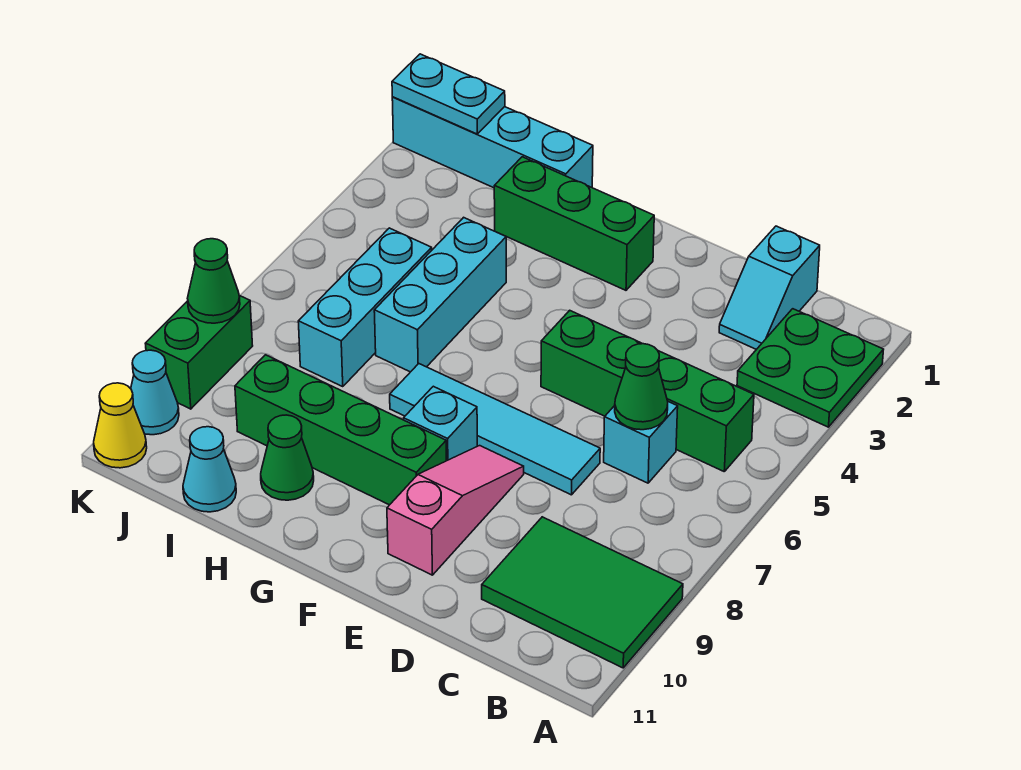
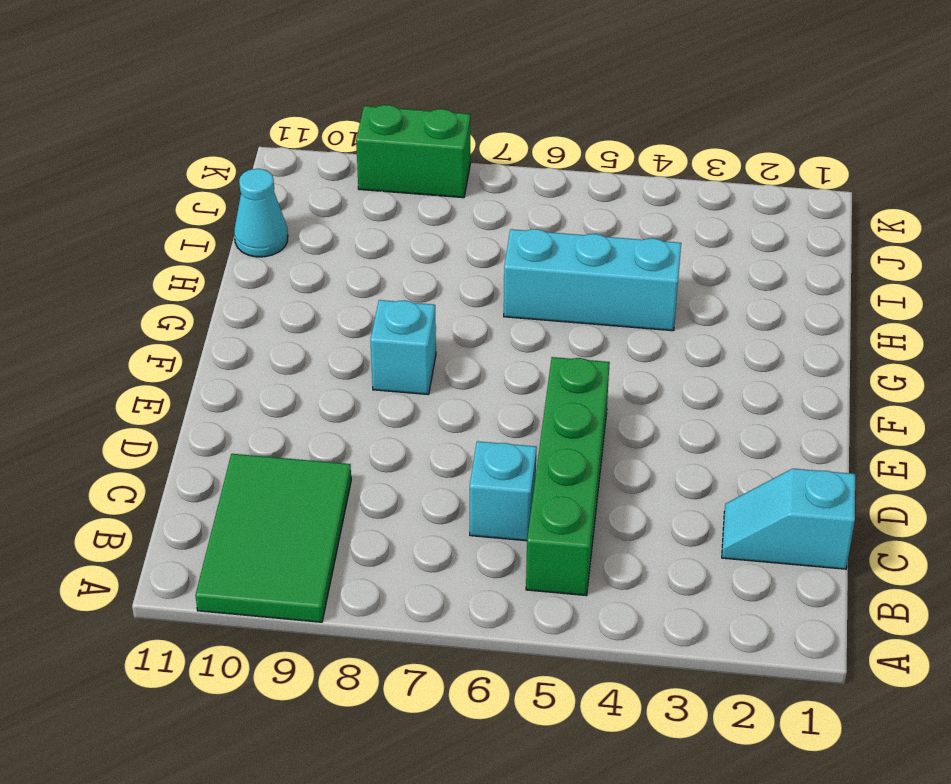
none -> green plate A2:B3 level 1
none -> cyan tile D7:G7 level 1
none -> pink slope E8:E10 level 1 top 10

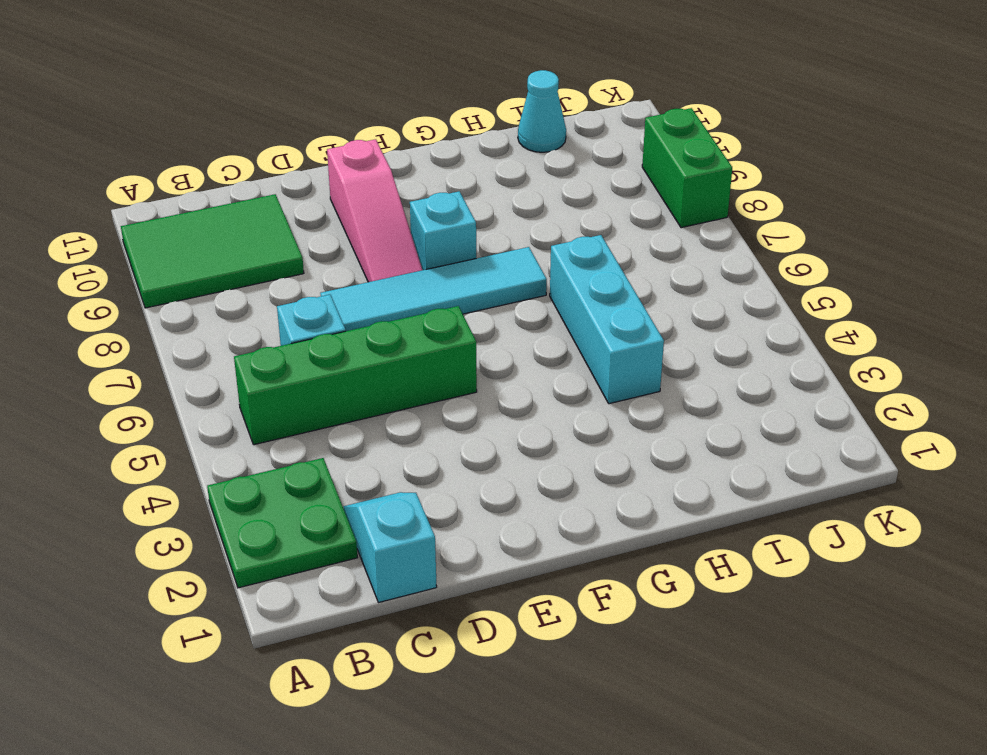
none -> green brick F2:H2 level 1
none -> green brick F9:I9 level 1
none -> cyan brick H1:K1 level 1

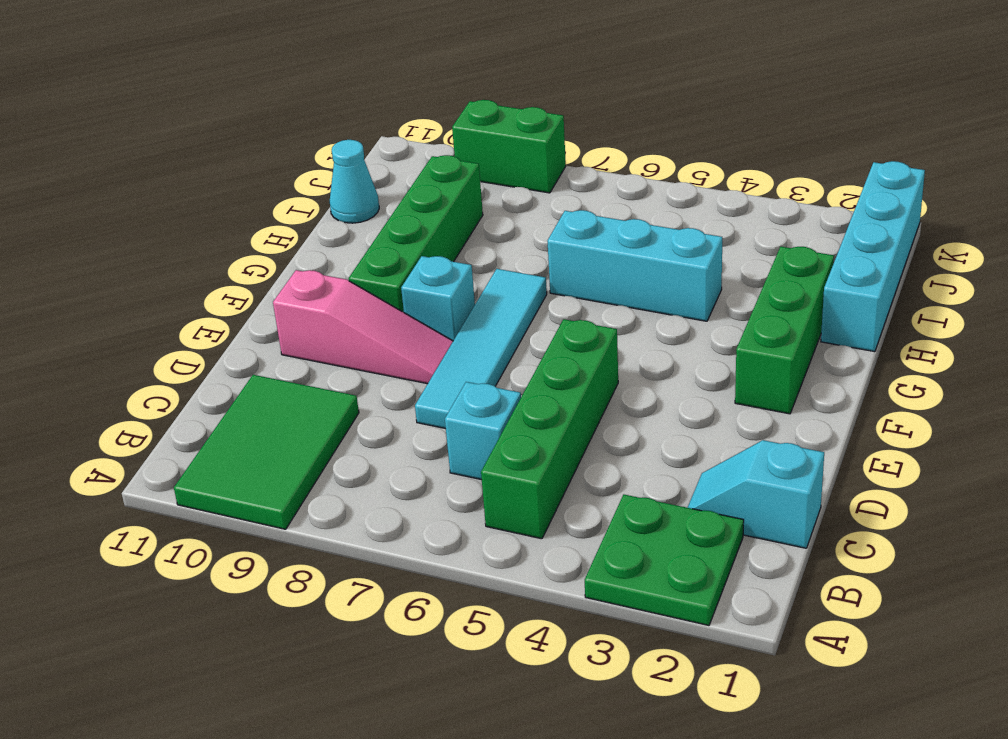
none -> green cone H10 level 1
none -> cyan brick I5:I7 level 1
none -> cyan cone K10 level 1

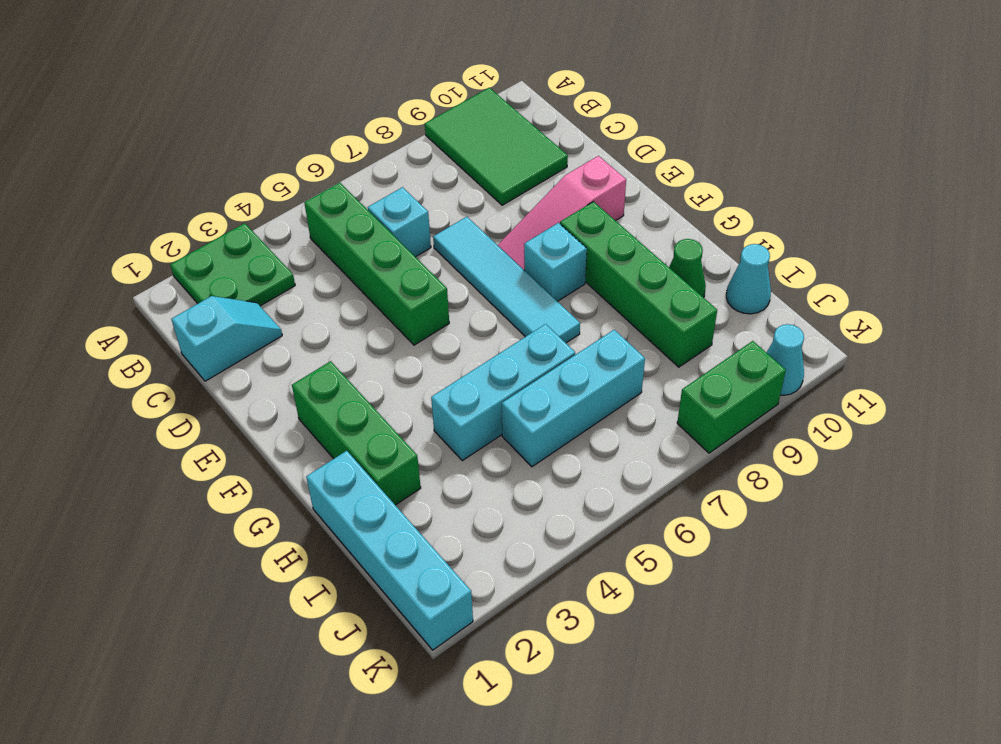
none -> yellow cone K11 level 1
none -> green cone C6 level 2
none -> cyan plate J1:K1 level 2

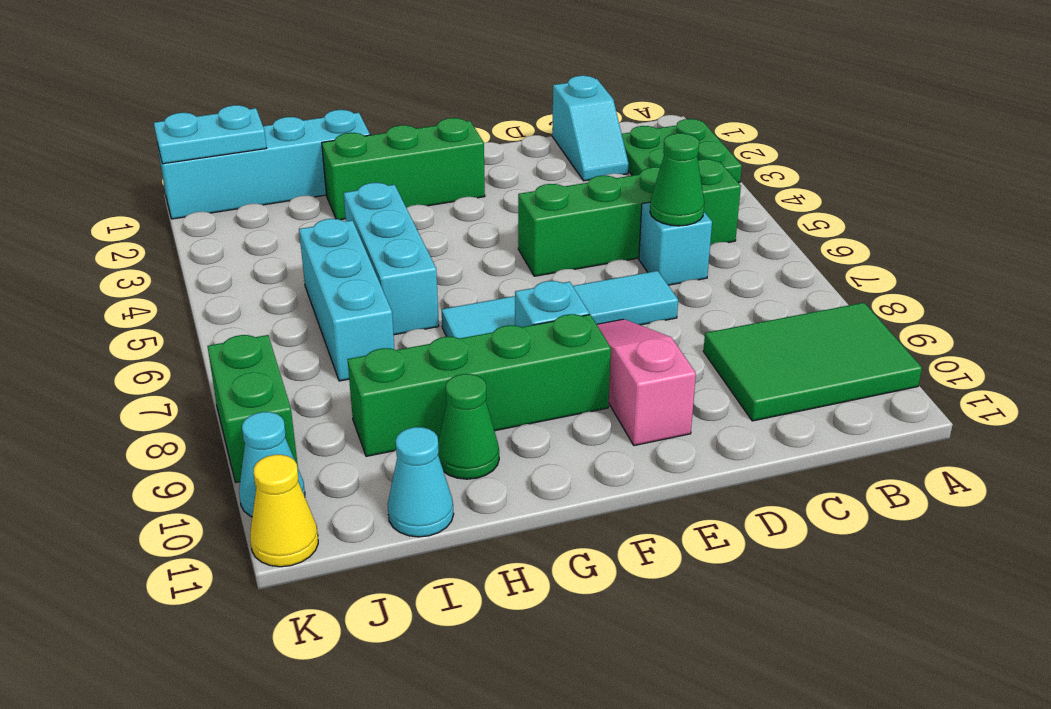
none -> green cone K8 level 2

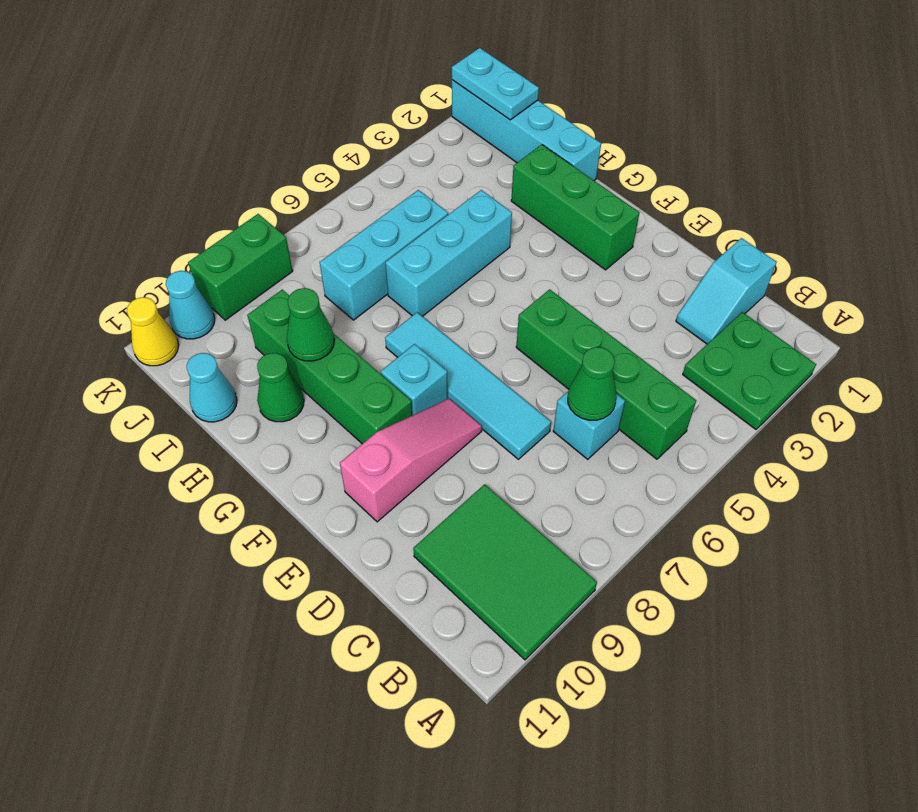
green cone H9 level 2 -> green cone K8 level 2

